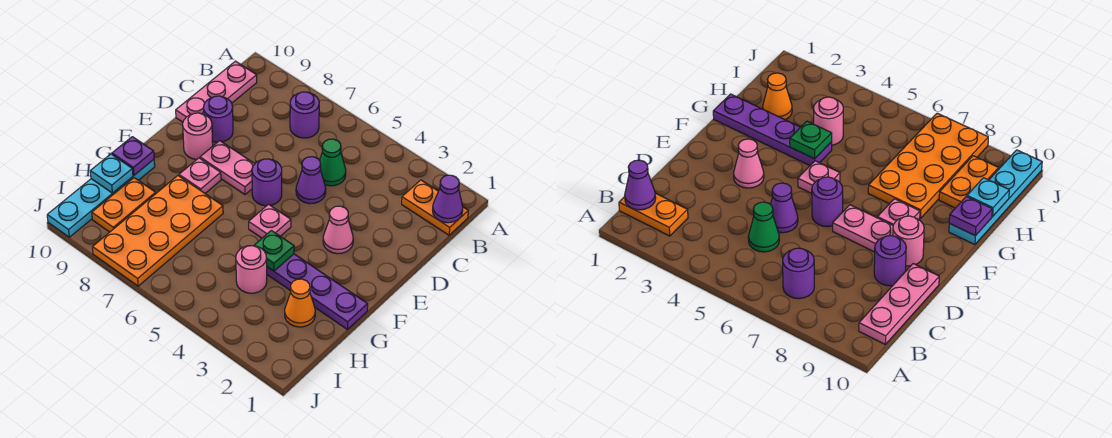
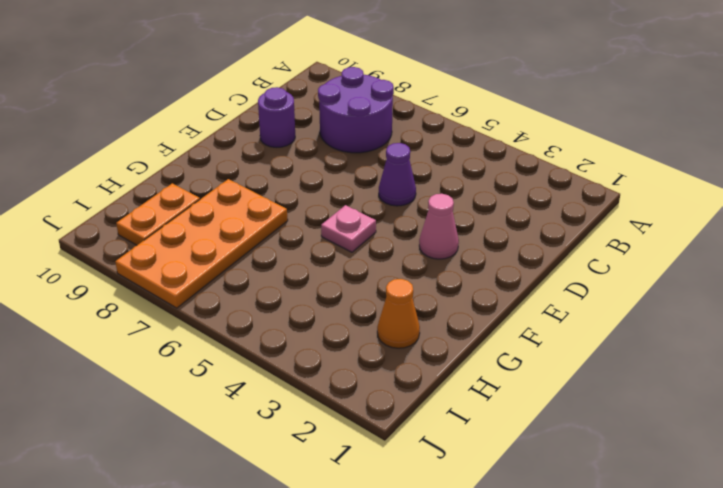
purple round brick B7:C8 level 1 -> purple round brick B7 level 1
none -> orange plate B1:B2 level 1
none -> pink plate B10:D10 level 1
none -> green cone C5 level 1

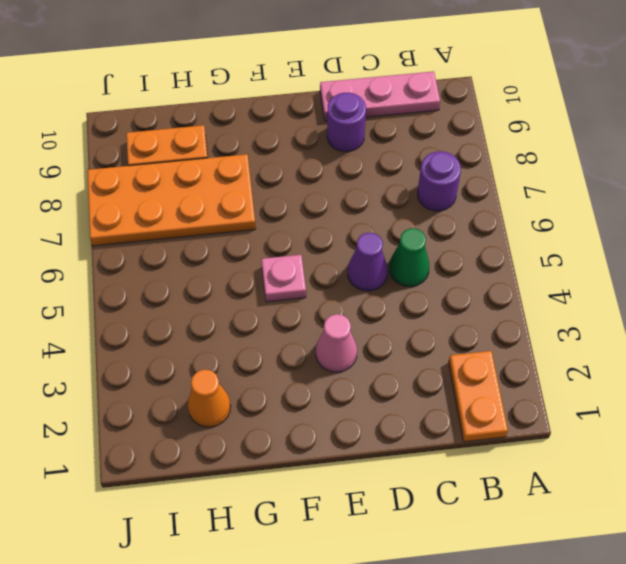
none -> purple round brick E6 level 1
none -> pink plate E7:E8 level 1
none -> pink round brick E9 level 1

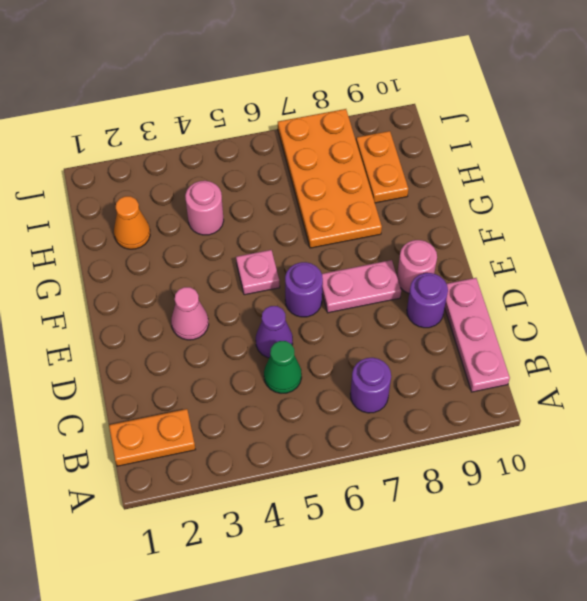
none -> pink plate F8 level 1
none -> purple plate G1:G4 level 1
none -> cyan plate G10:J10 level 1

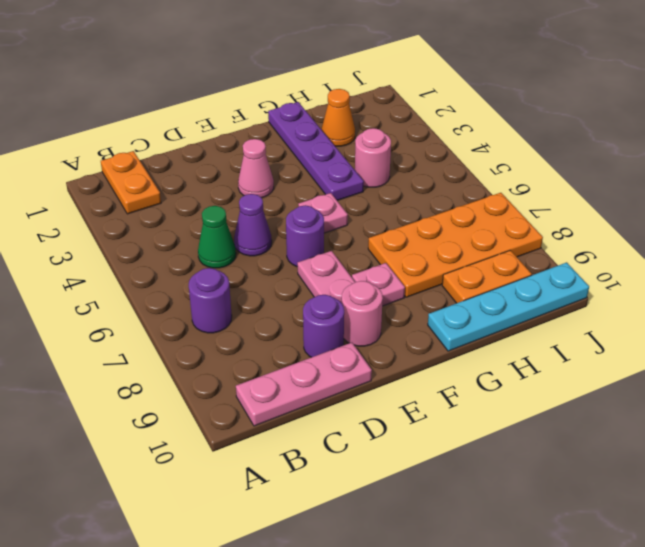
none -> purple cone B1 level 2
none -> green plate G4 level 2
none -> purple plate G10 level 2

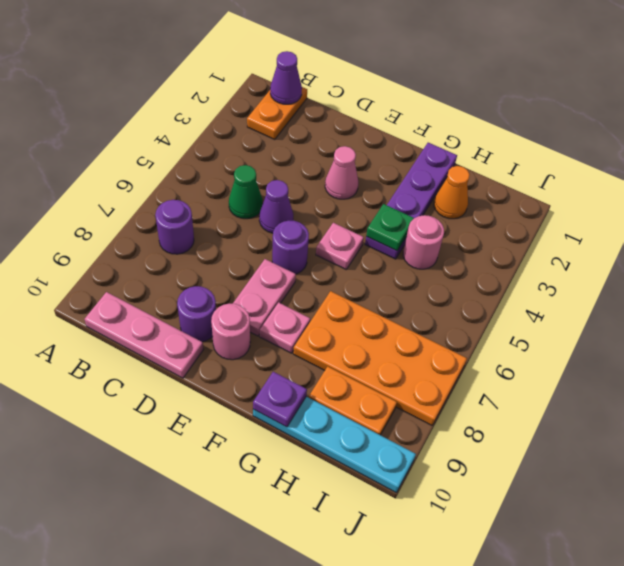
none -> cyan plate H10 level 2

